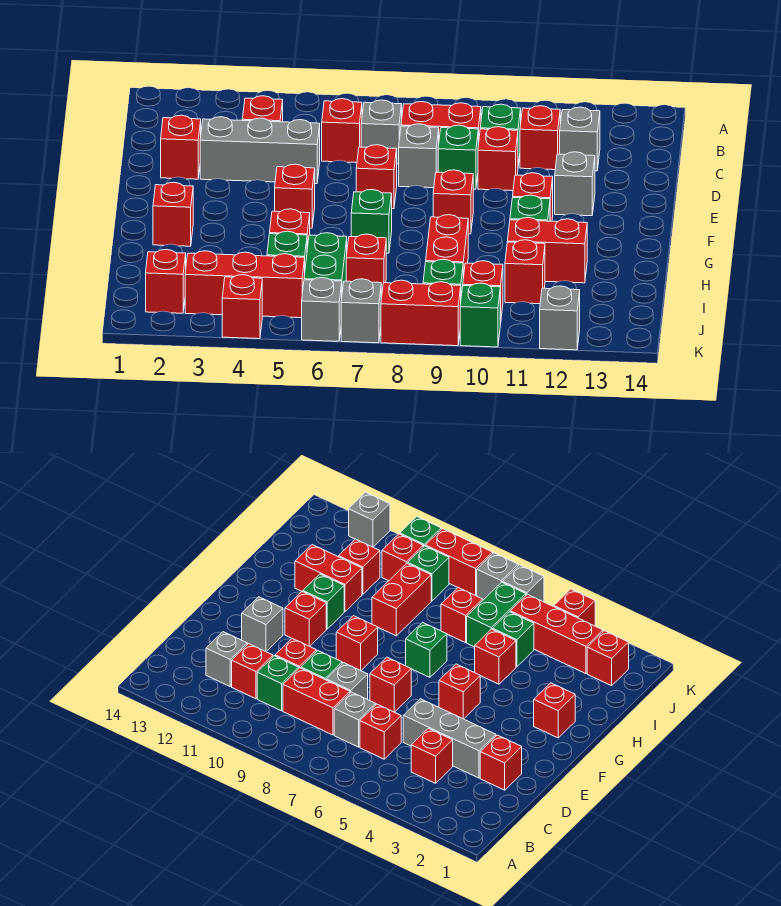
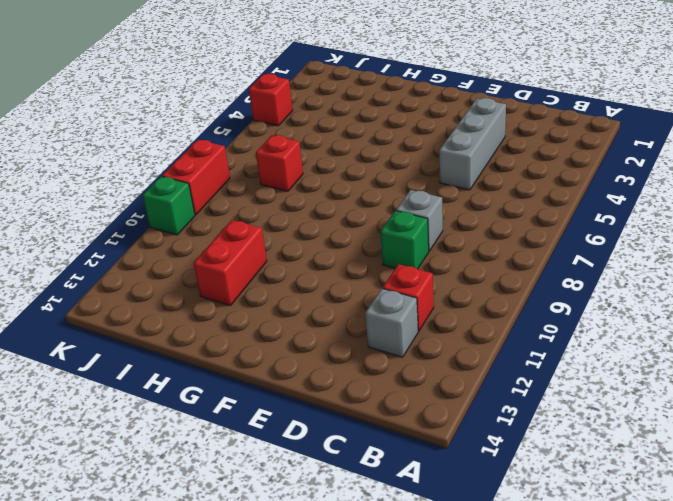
none -> red brick C4 level 1
none -> red brick C6 level 1
none -> grey brick C7 level 1
none -> red brick C8:C9 level 1

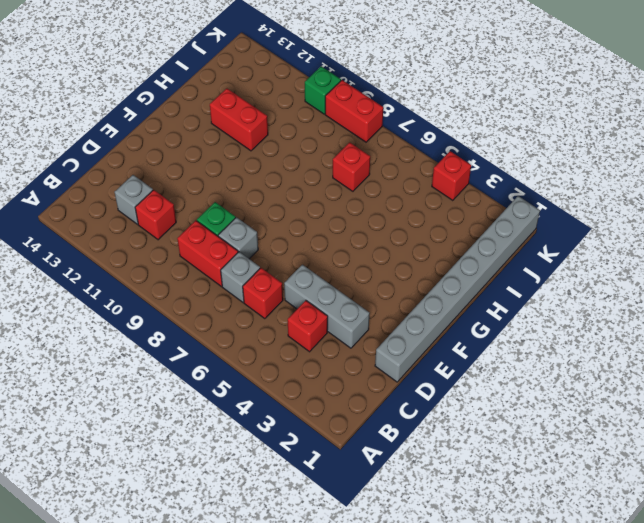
grey brick D1:K1 level 1 -> none
none -> green brick C10 level 1
none -> red brick D2 level 1
none -> red brick D10 level 1
none -> red brick E7 level 1

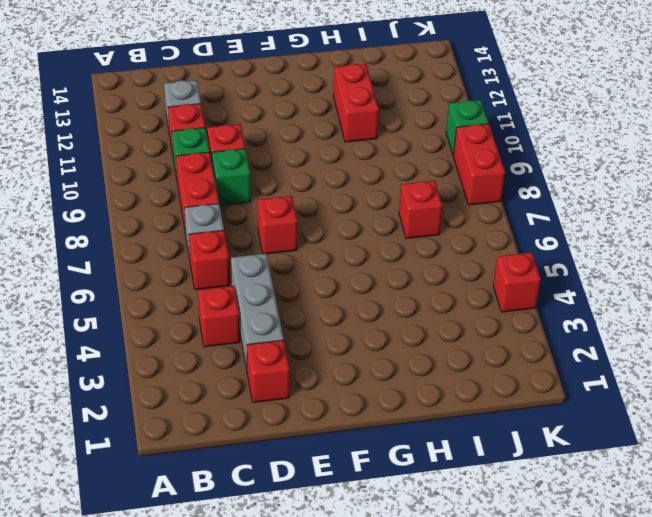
none -> grey brick D8 level 1
none -> grey brick E12 level 1
none -> red brick F5 level 1
none -> red brick F9 level 1

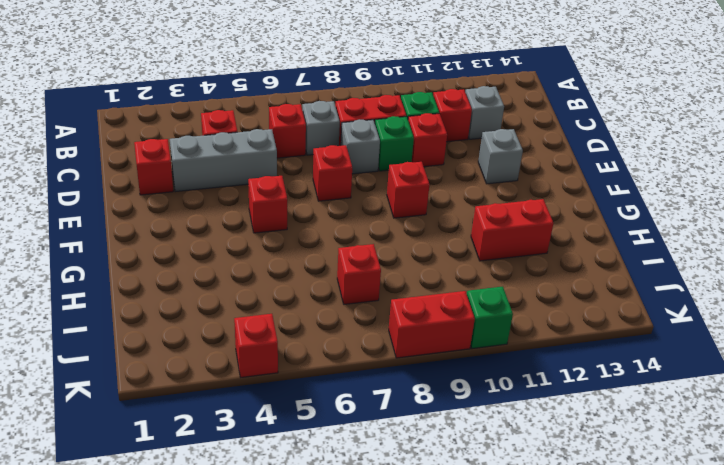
none -> red brick F11 level 1
none -> red brick G2 level 1
none -> green brick G7 level 1
none -> green brick G11 level 1

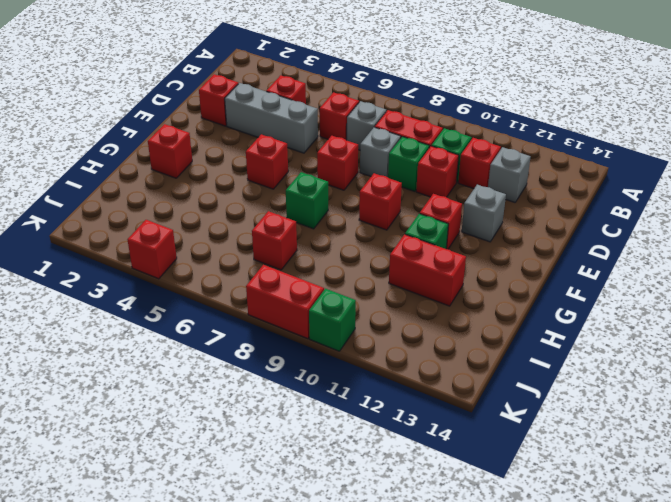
none -> red brick H5 level 1
none -> red brick H9:I9 level 1
none -> green brick I5 level 1
none -> green brick I6:J6 level 1

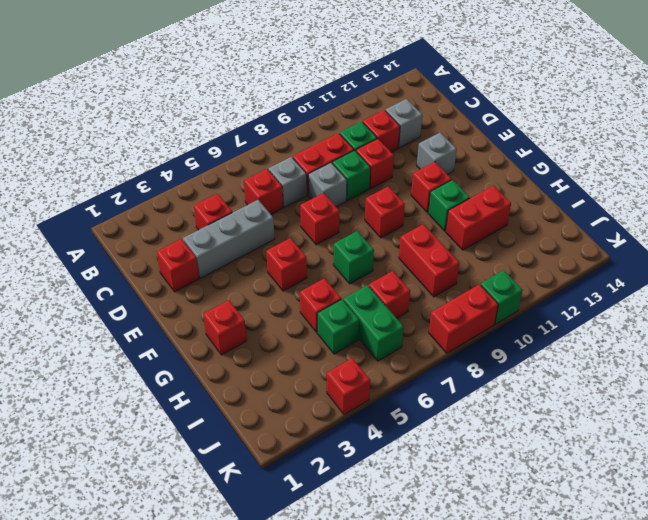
none -> red brick I11 level 1
none -> red brick J2 level 1
none -> red brick J3:J5 level 1
none -> green brick J9 level 1

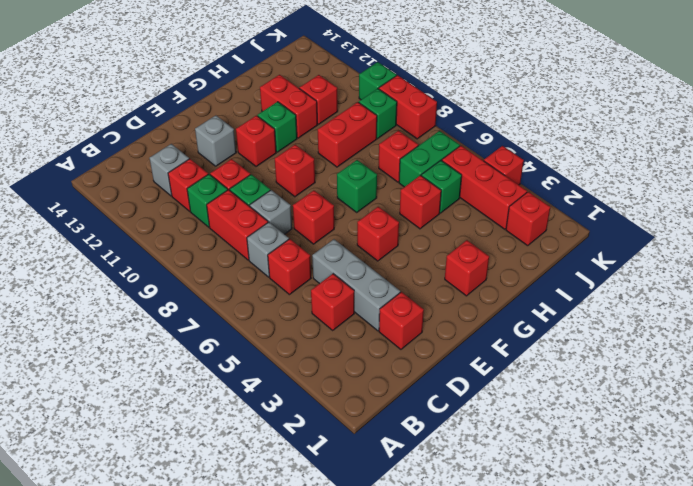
none -> red brick J10 level 1
none -> grey brick K6 level 1
none -> grey brick K7 level 1
none -> grey brick K12 level 1

